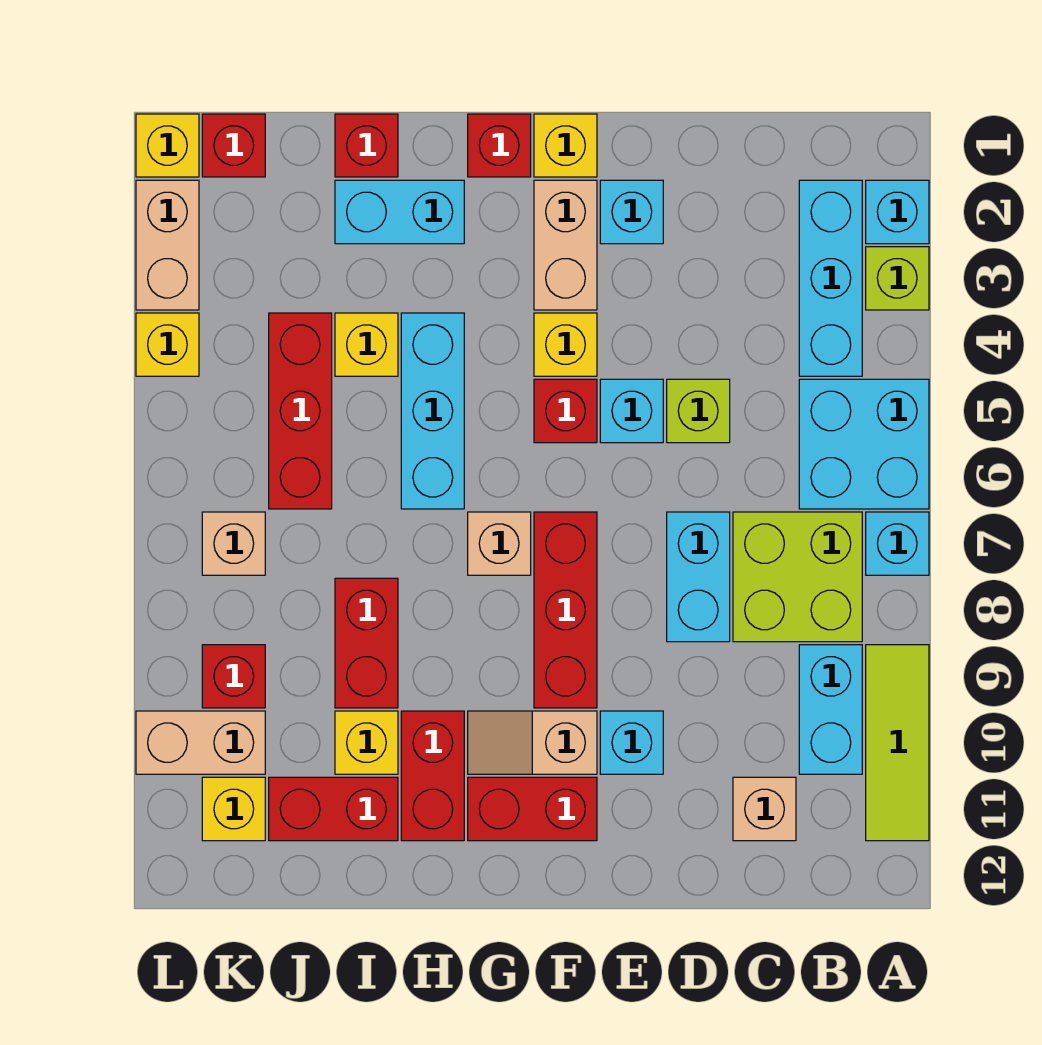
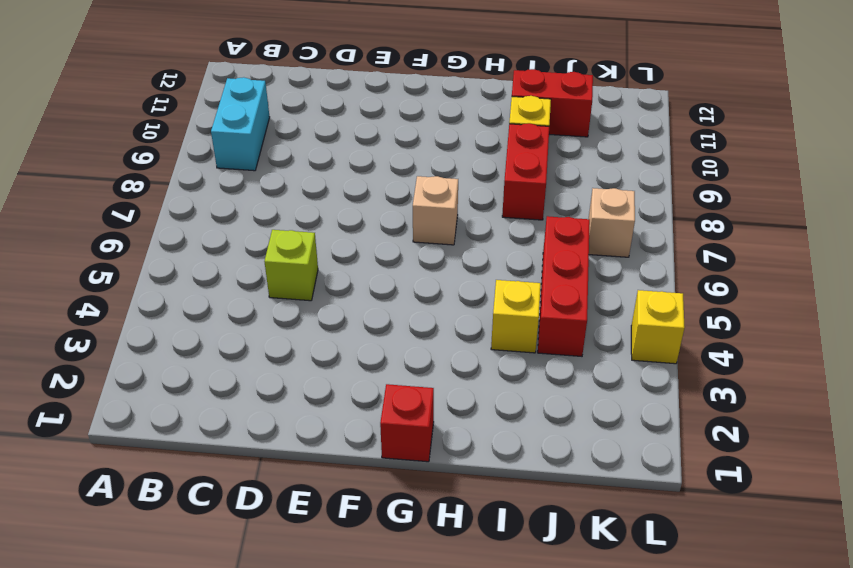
none -> cyan brick A2 level 1
none -> lime brick A3 level 1
none -> cyan brick A5:B6 level 1
none -> cyan brick A7 level 1

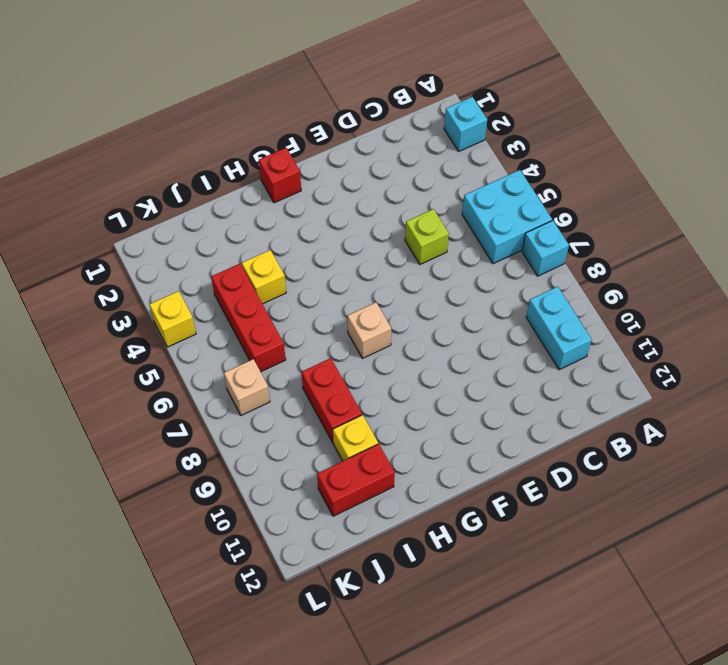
none -> lime brick A3 level 1
none -> lime tile A9:A11 level 1
none -> cyan brick B2:B4 level 1
none -> lime brick B7:C8 level 1

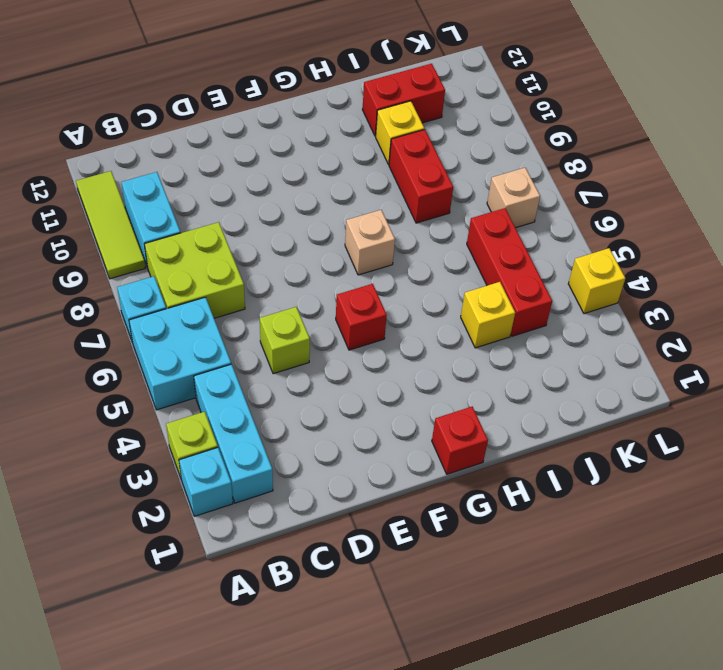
none -> tan brick C11 level 1
none -> cyan brick D7:D8 level 1
none -> cyan brick E2 level 1
none -> cyan brick E5 level 1

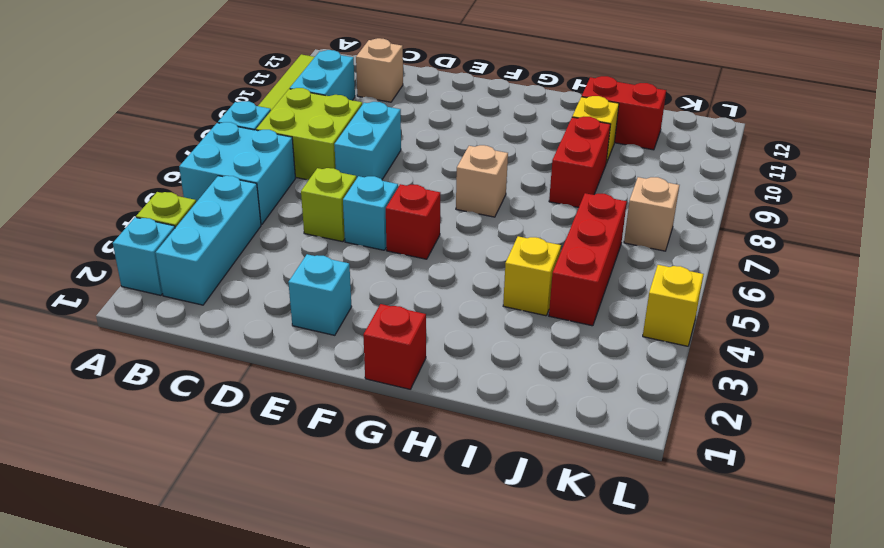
none -> cyan brick E10 level 1
none -> yellow brick F1 level 1
none -> tan brick F2:F3 level 1
none -> yellow brick F4 level 1

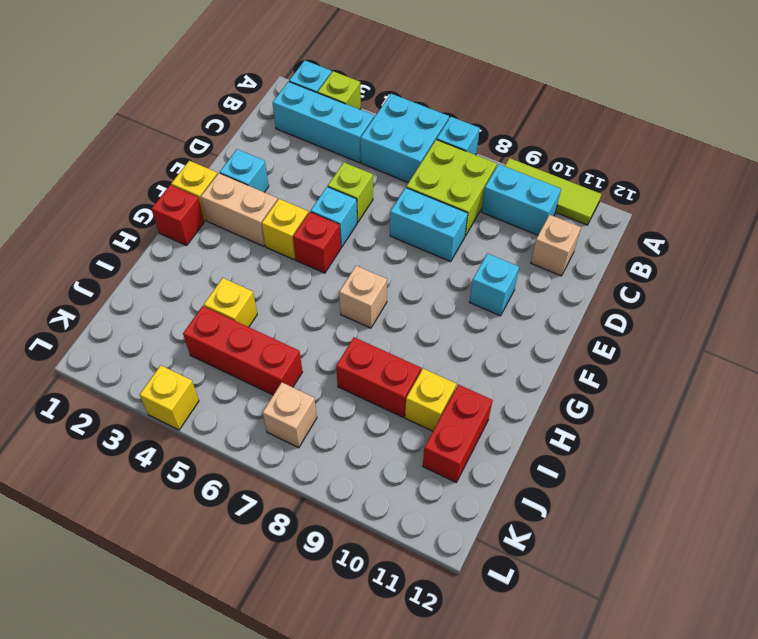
none -> red brick F7:F9 level 1
none -> tan slope F10:G10 level 1 top F
none -> red brick F11:G11 level 1
none -> cyan brick H2:I2 level 1

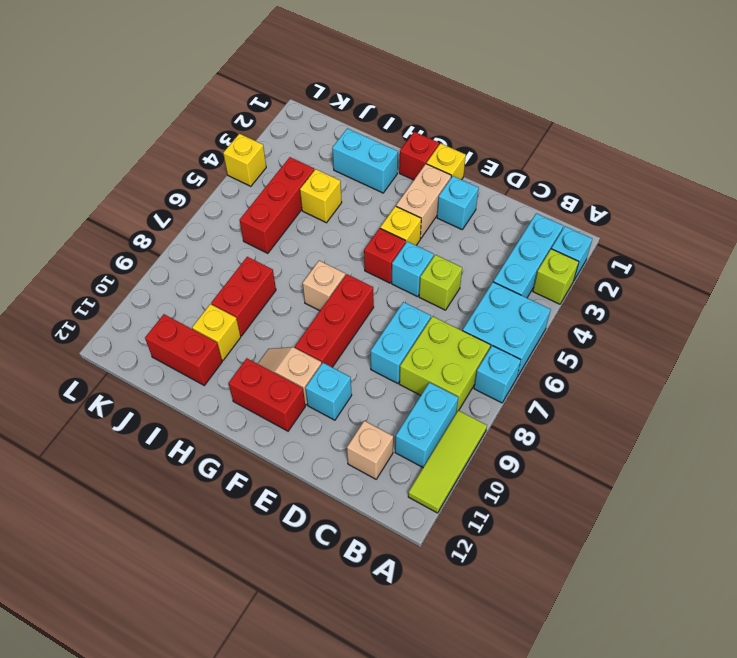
none -> cyan brick H4:H6 level 1
none -> red brick H10:H11 level 1
none -> red brick I1 level 1
none -> red brick K1 level 1

